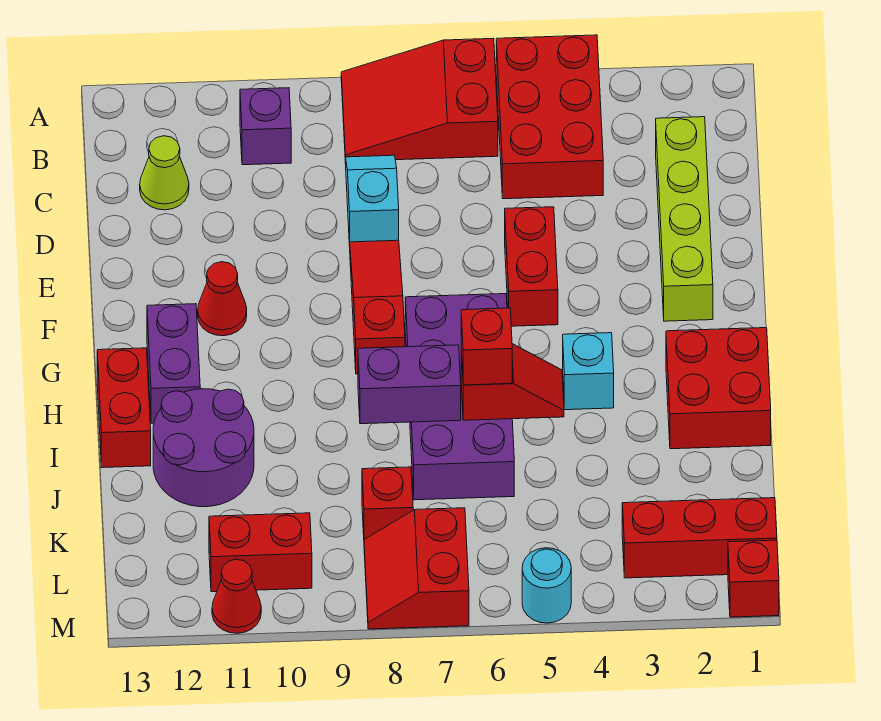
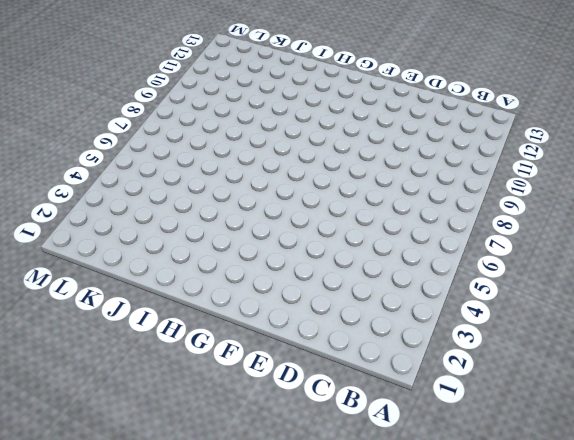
none -> red brick A4:C5 level 1
none -> red slope A6:B8 level 1 top 6
none -> purple brick B10 level 1

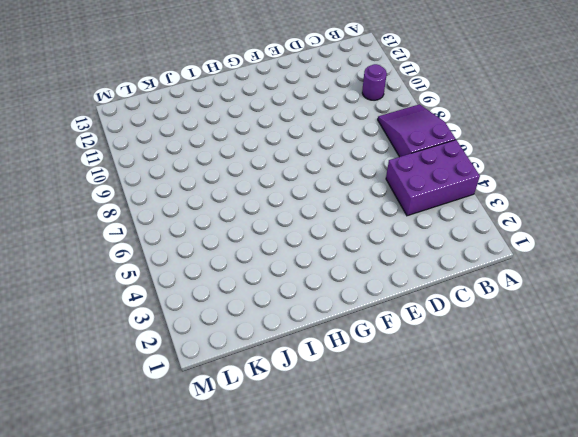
purple brick A4:C5 level 1 -> red brick A4:C5 level 1
purple slope A6:B8 level 1 top 6 -> red slope A6:B8 level 1 top 6
purple round brick B10 level 1 -> purple brick B10 level 1
none -> lime brick C2:F2 level 1
none -> cyan slope C8:D8 level 1 top D
none -> lime cone C12 level 1

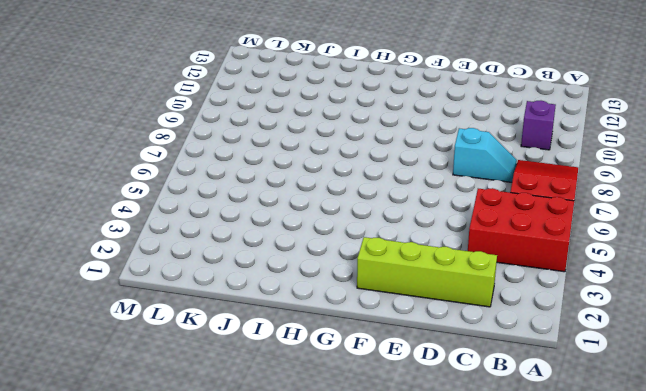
none -> lime cone C12 level 1
none -> red brick E5:F5 level 1
none -> red slope E8:G8 level 1 top G

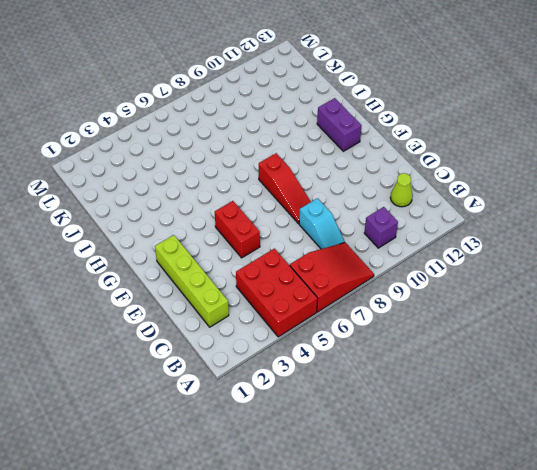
none -> red cone F11 level 1
none -> purple brick G6:J7 level 1
none -> red brick H1:I2 level 1

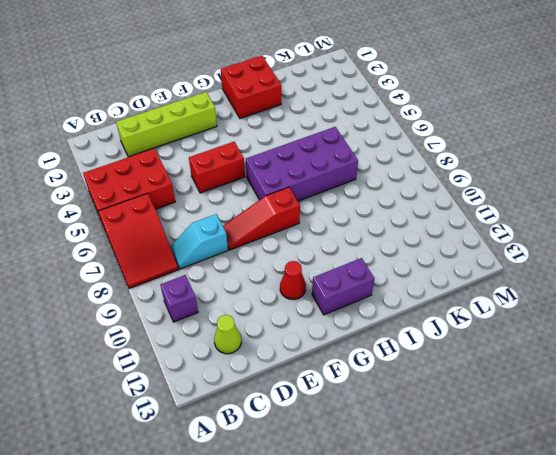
none -> cyan brick H4 level 1
none -> red brick H13:I13 level 1
none -> purple round brick I11:J12 level 1

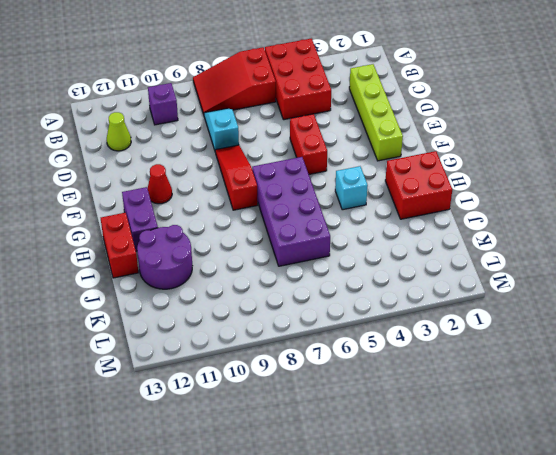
none -> red brick K8 level 1
none -> red brick L1:L3 level 1
none -> red slope L7:M8 level 1 top 7

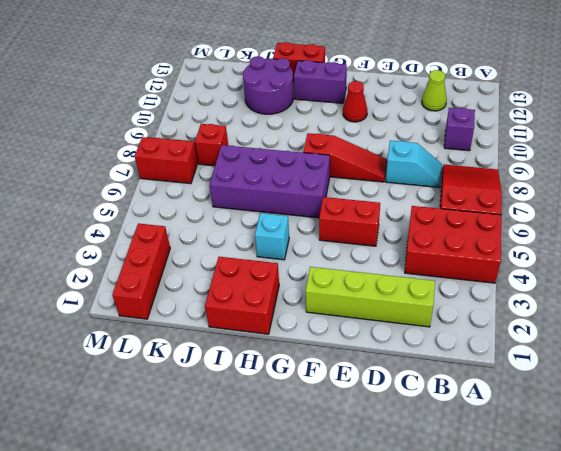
none -> red brick L10:L11 level 1
none -> red brick M1 level 1
none -> cyan round brick M5 level 1

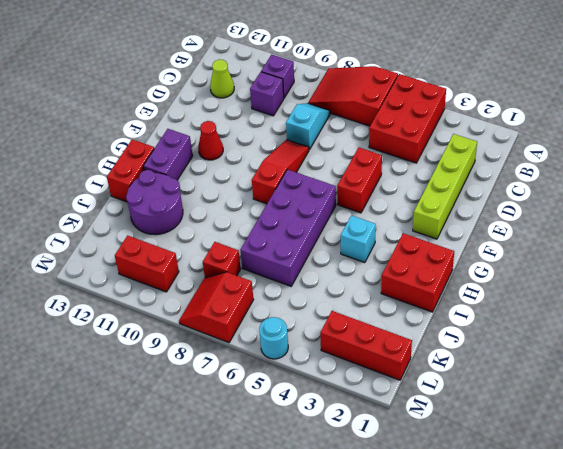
purple brick C10 level 1 -> none
none -> red brick M1 level 1
none -> red cone M11 level 1
none -> red slope I5:I6 level 2 top 6

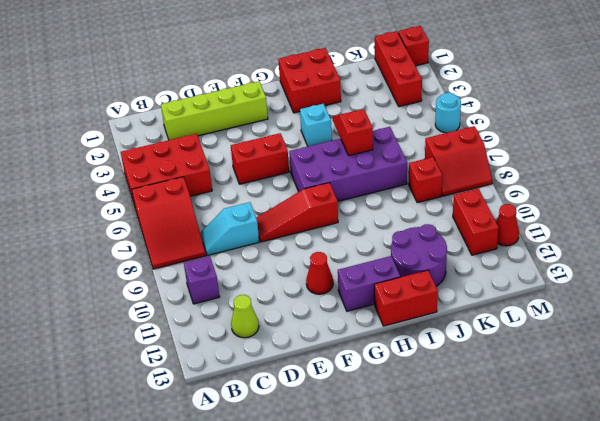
none -> purple brick I7:I8 level 2
none -> red brick I6 level 3

